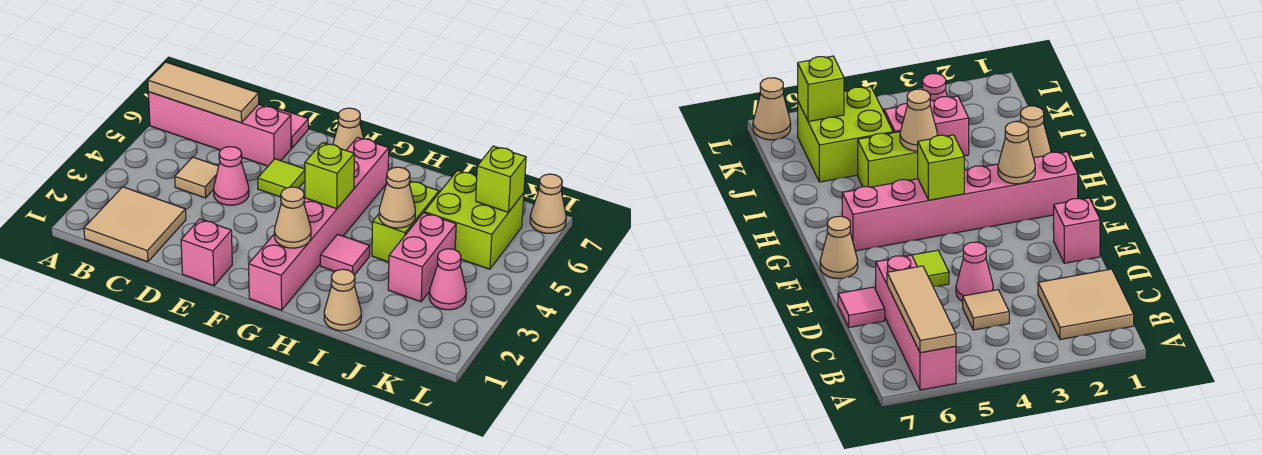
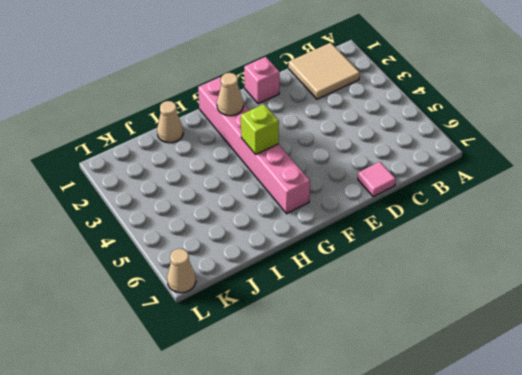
none -> pink brick A6:D6 level 1
none -> tan tile C4 level 1
none -> pink cone D4 level 1

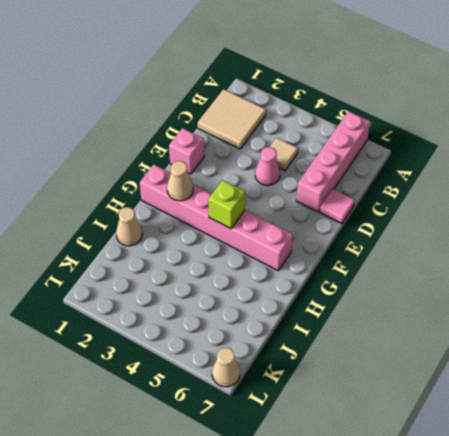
none -> lime tile E5 level 1
none -> tan cone F7 level 1
none -> pink tile H3 level 1

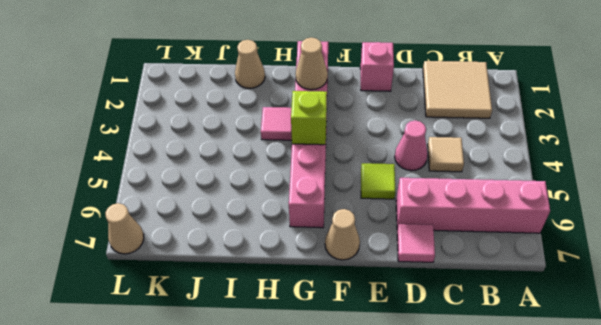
none -> lime brick I4:I5 level 1
none -> pink brick J3:J4 level 1
none -> lime brick J5:K6 level 1

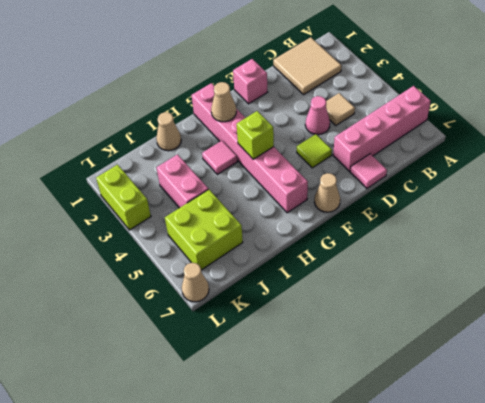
lime brick L2:L3 level 1 -> lime brick I4:I5 level 1
none -> pink cone K3 level 1
none -> tan tile A6:C6 level 2
none -> tan cone I4 level 2

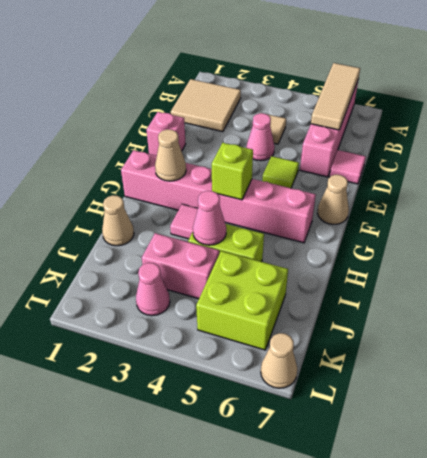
pink cone I4 level 2 -> tan cone I4 level 2
none -> lime brick K6 level 2

